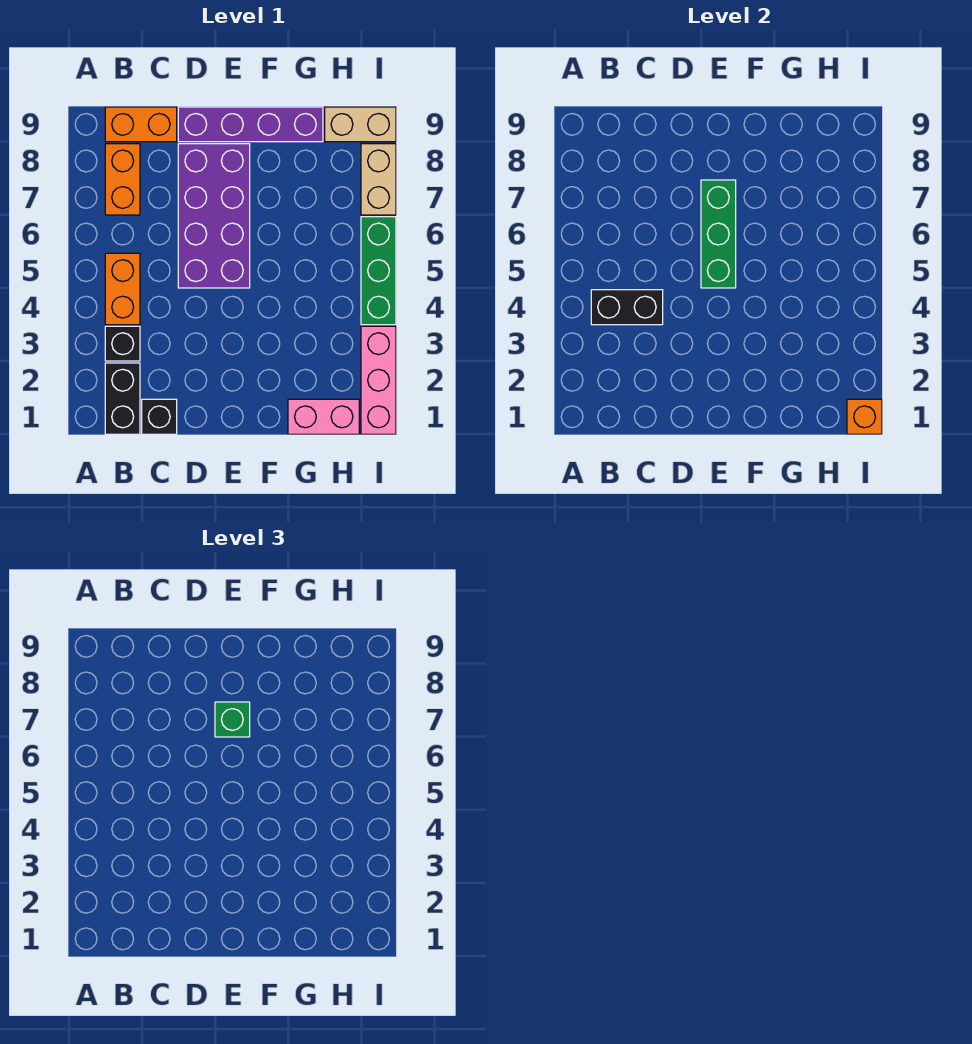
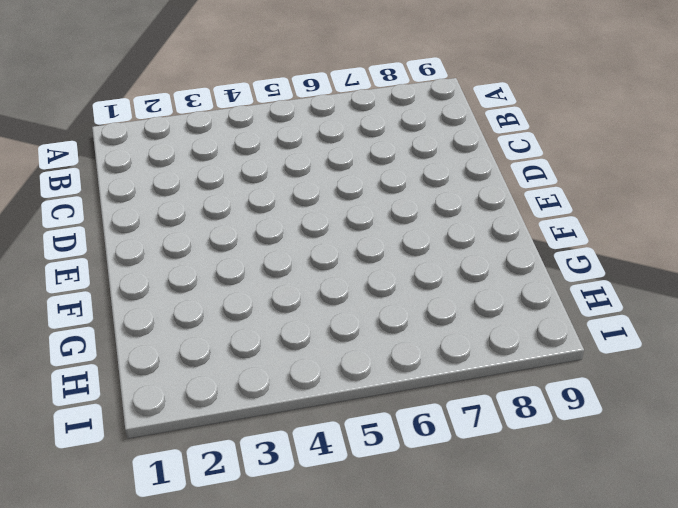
none -> black brick B1:B2 level 1
none -> black brick B3 level 1
none -> orange brick B4:B5 level 1

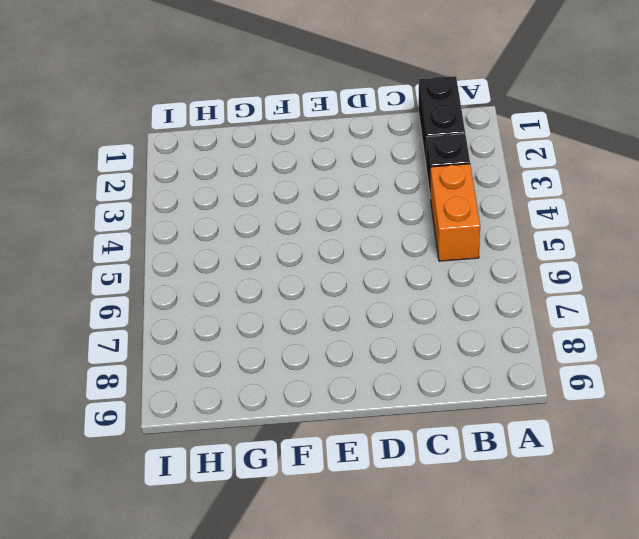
none -> orange brick B7:B8 level 1
none -> orange brick B9:C9 level 1
none -> black brick C1 level 1

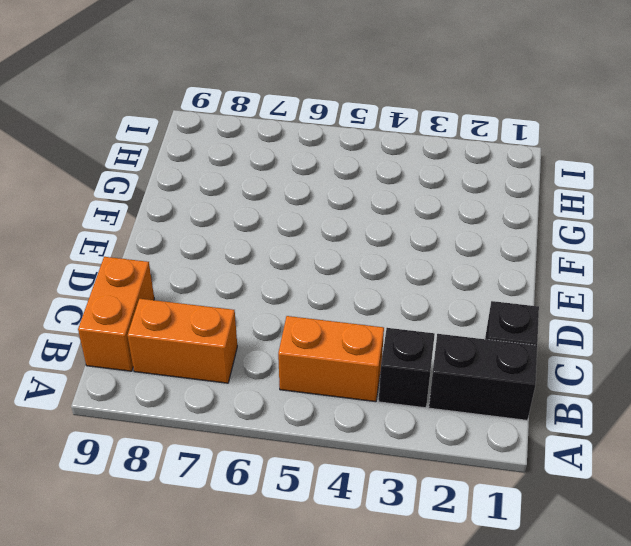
none -> purple brick D5:E8 level 1
none -> purple brick D9:G9 level 1
none -> pink brick G1:H1 level 1

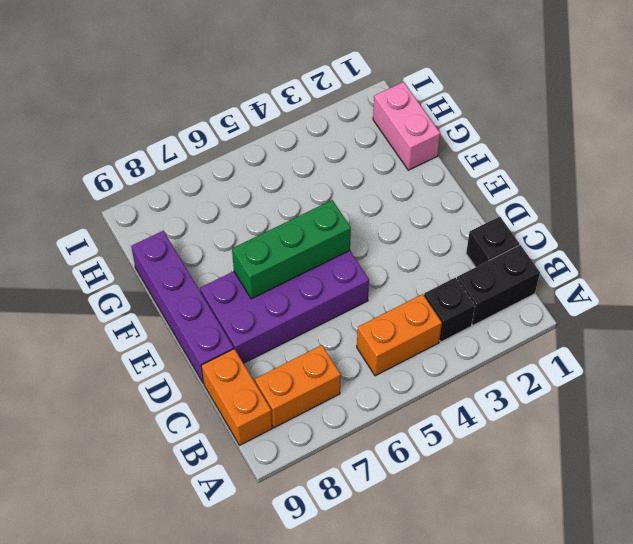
none -> tan brick H9:I9 level 1
none -> pink brick I1:I3 level 1
none -> green brick I4:I6 level 1

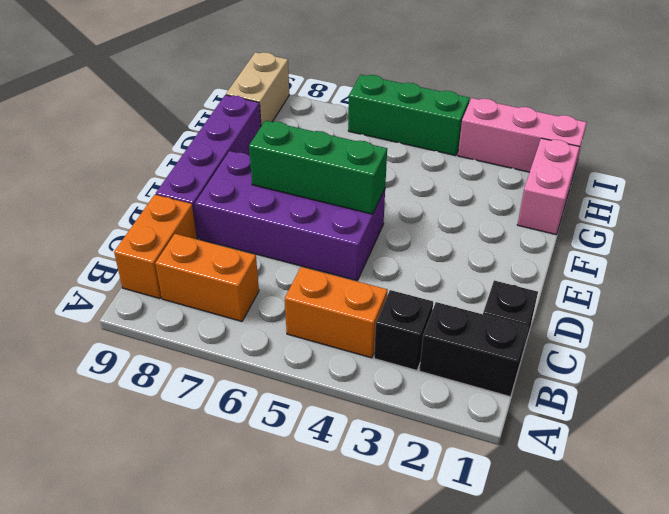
none -> tan brick I7:I8 level 1
none -> black brick B4:C4 level 2
none -> orange brick I1 level 2

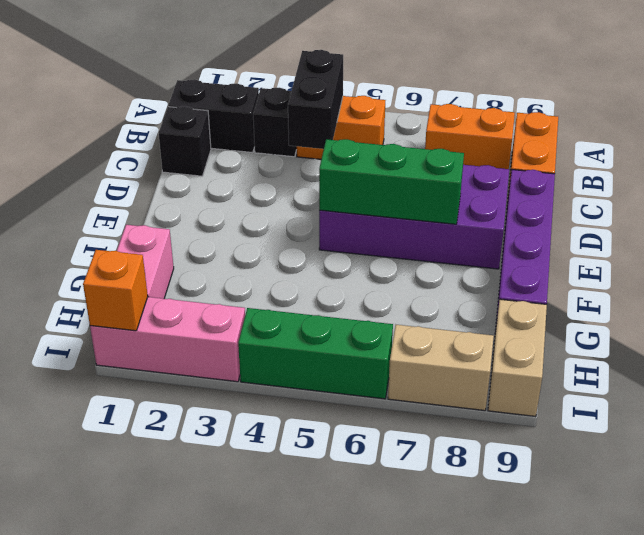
none -> green brick E7 level 3

